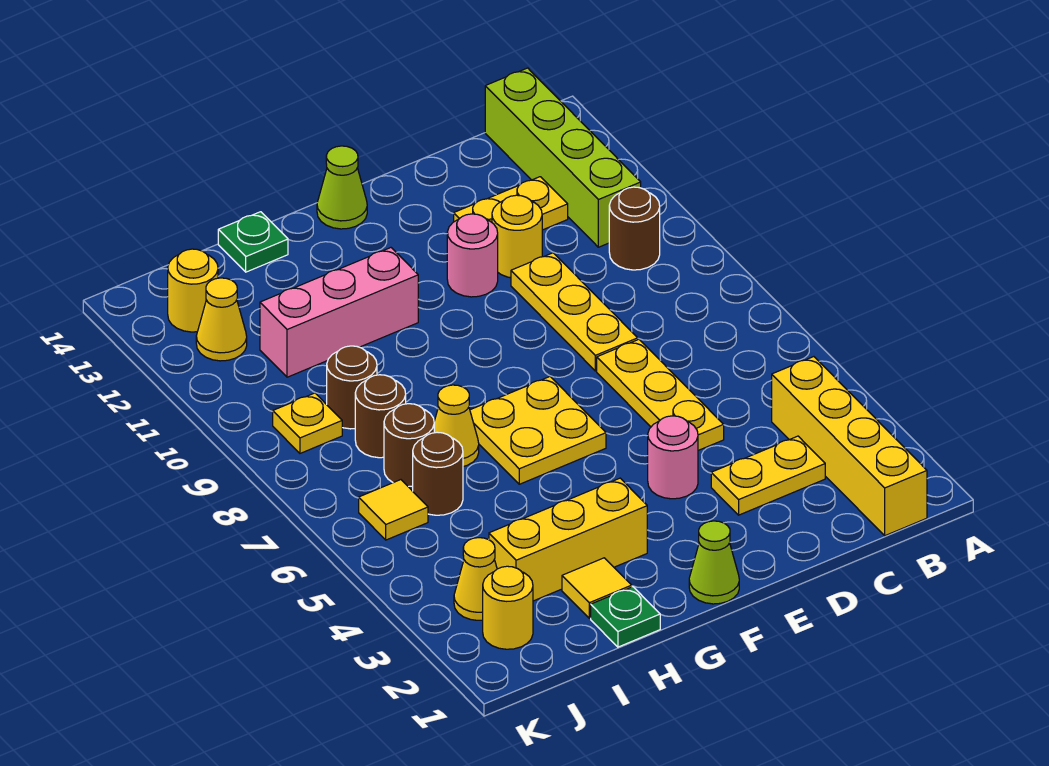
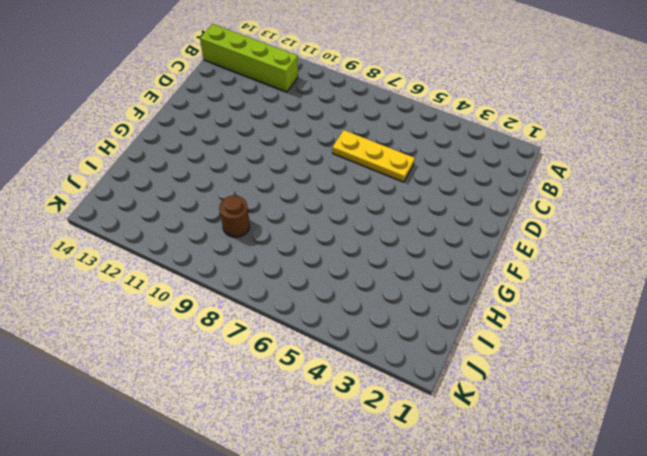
none -> yellow brick B1:B4 level 1
none -> brown round brick B10 level 1
none -> yellow plate C3:D3 level 1

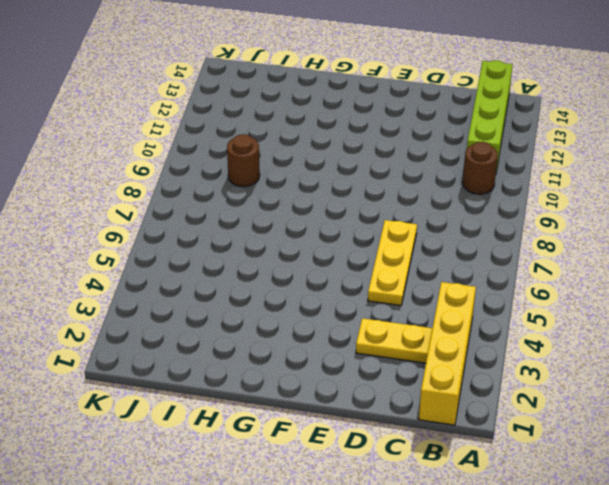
none -> yellow plate C12:D12 level 1
none -> yellow plate D8:D10 level 1
none -> yellow round brick D11 level 1

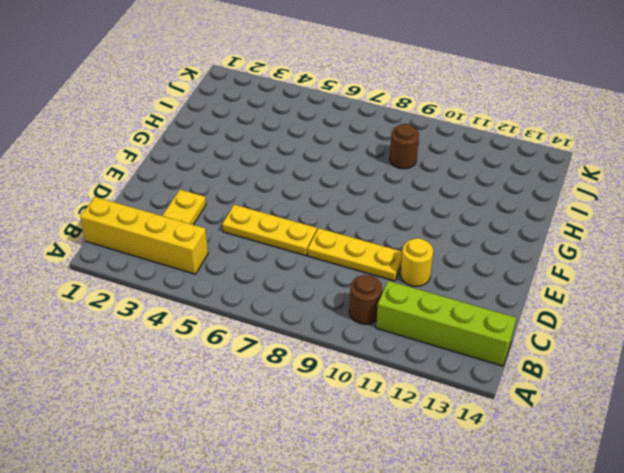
none -> yellow plate C12:D12 level 1
none -> pink round brick E4 level 1
none -> pink round brick E11 level 1

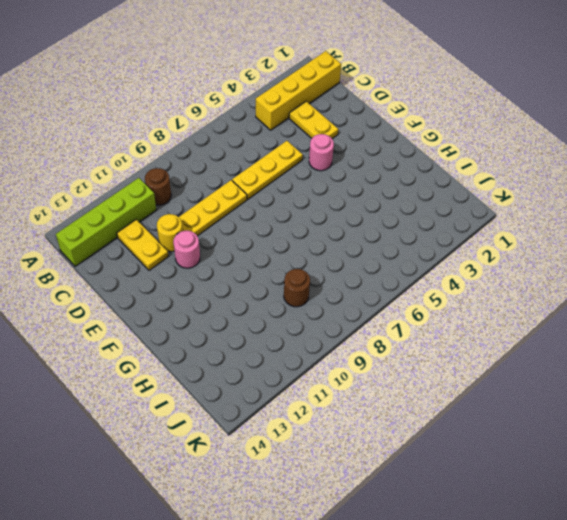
none -> lime cone F1 level 1
none -> yellow plate F6:G7 level 1
none -> lime cone F14 level 1

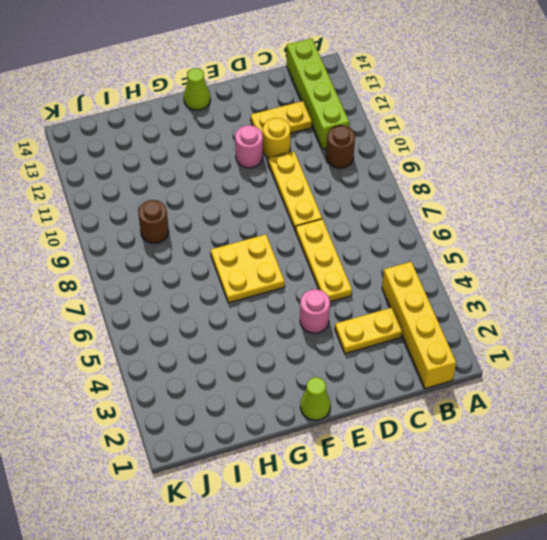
none -> yellow brick G3:I3 level 1
none -> pink brick G11:I11 level 1
none -> green plate H1 level 1

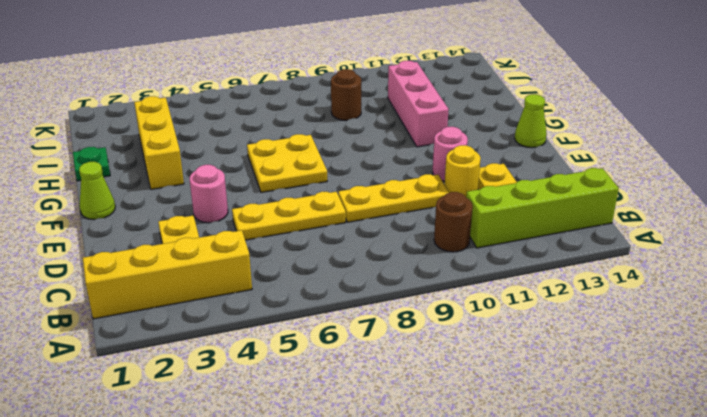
none -> yellow tile H2 level 1
none -> yellow cone H7 level 1
none -> green plate H14 level 1

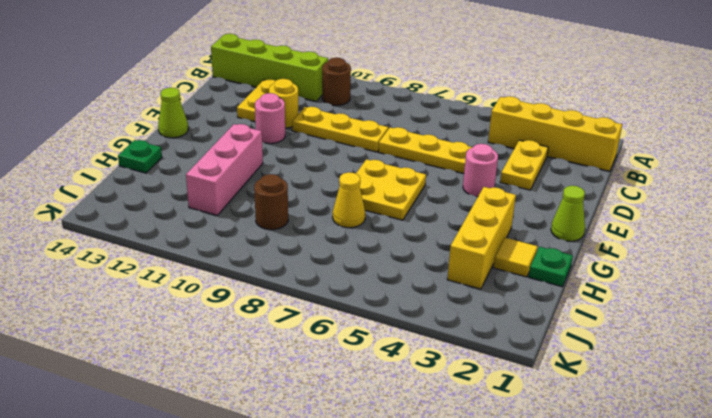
none -> brown round brick I6 level 1
none -> brown round brick I7 level 1
none -> brown round brick I8 level 1

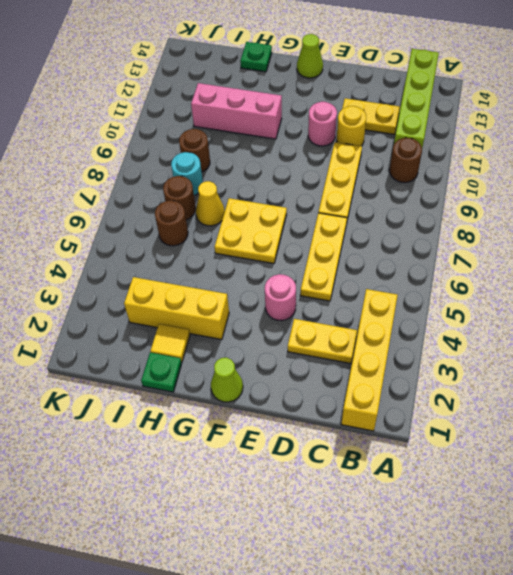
cyan round brick I8 level 1 -> brown round brick I8 level 1
none -> yellow round brick J2 level 1
none -> yellow cone J3 level 1
none -> yellow tile J6 level 1

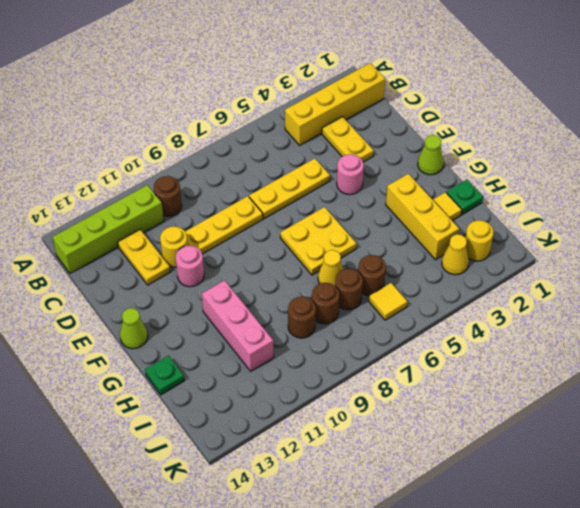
none -> yellow plate J9 level 1
none -> yellow cone J12 level 1
none -> yellow round brick J13 level 1

